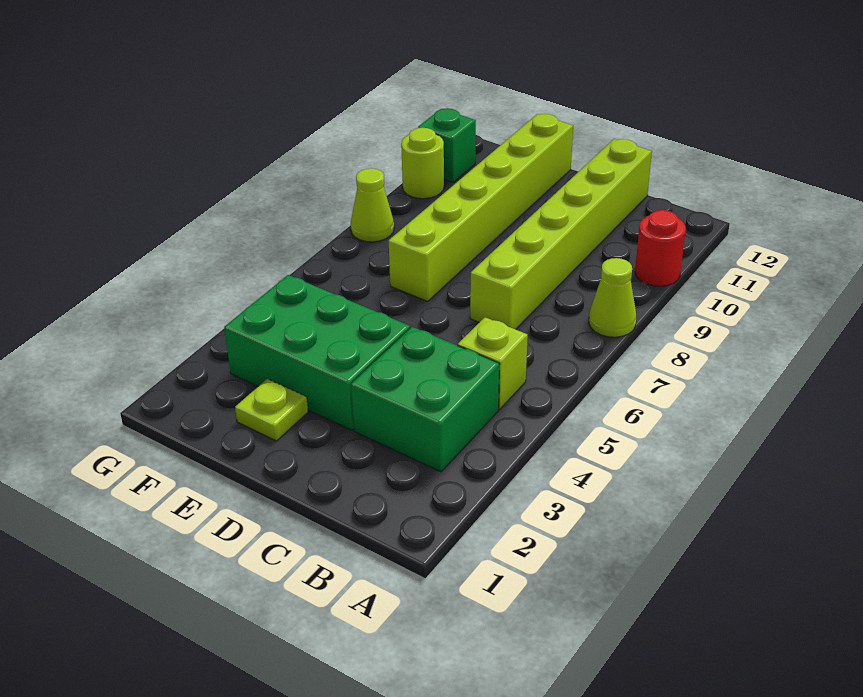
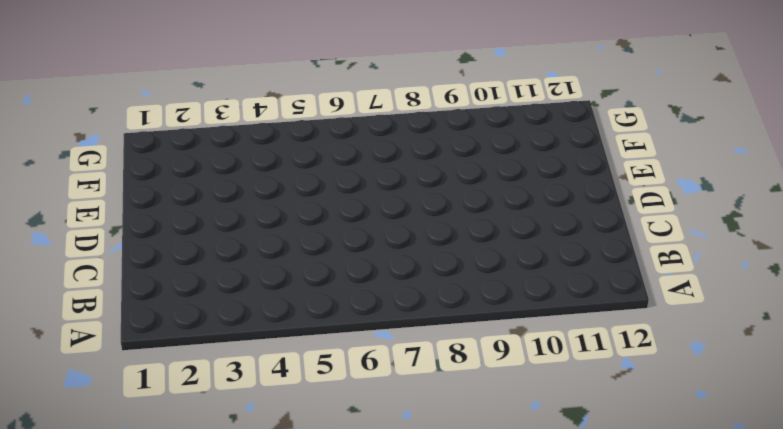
none -> lime cone A8 level 1
none -> red round brick A10 level 1

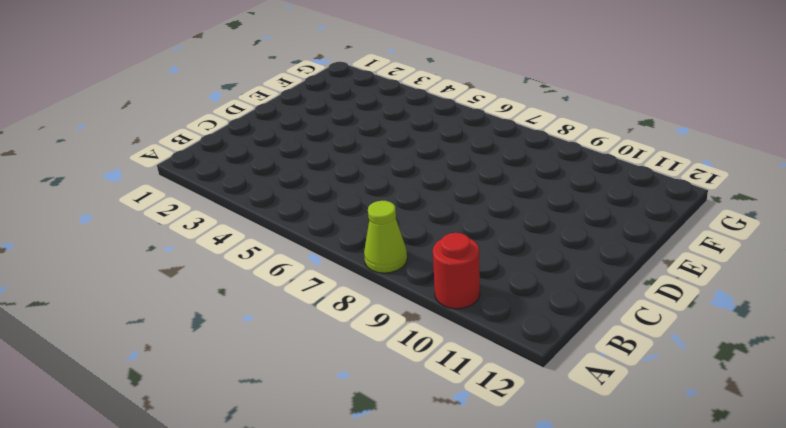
none -> green brick B3:C4 level 1
none -> lime brick B5 level 1

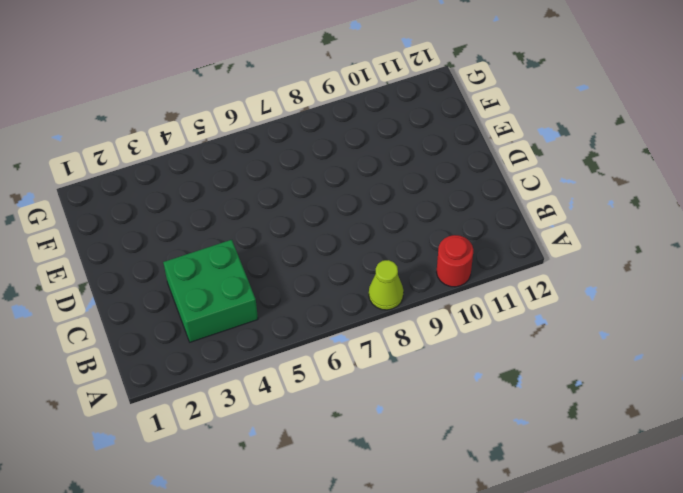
none -> lime brick B5 level 1
none -> lime brick C7:C12 level 1

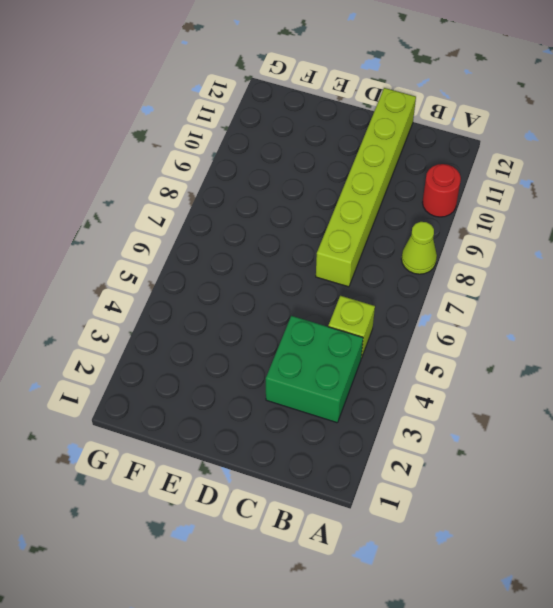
none -> green brick D3:F4 level 1
none -> lime plate E2 level 1

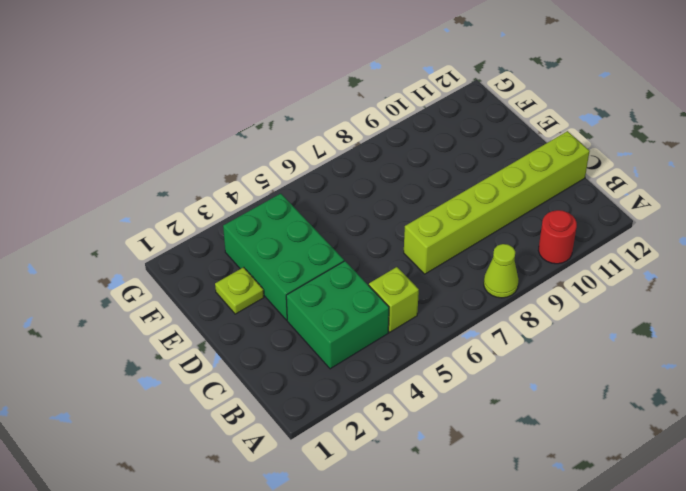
none -> lime brick E7:E12 level 1
none -> lime cone G8 level 1

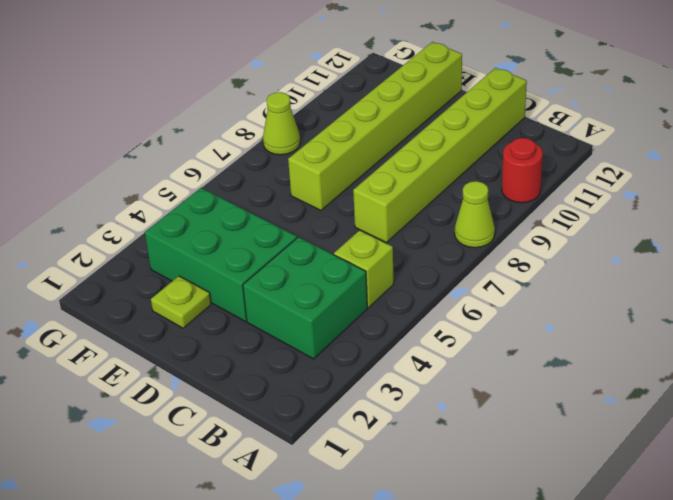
none -> lime round brick G10 level 1
none -> green brick G11 level 1

